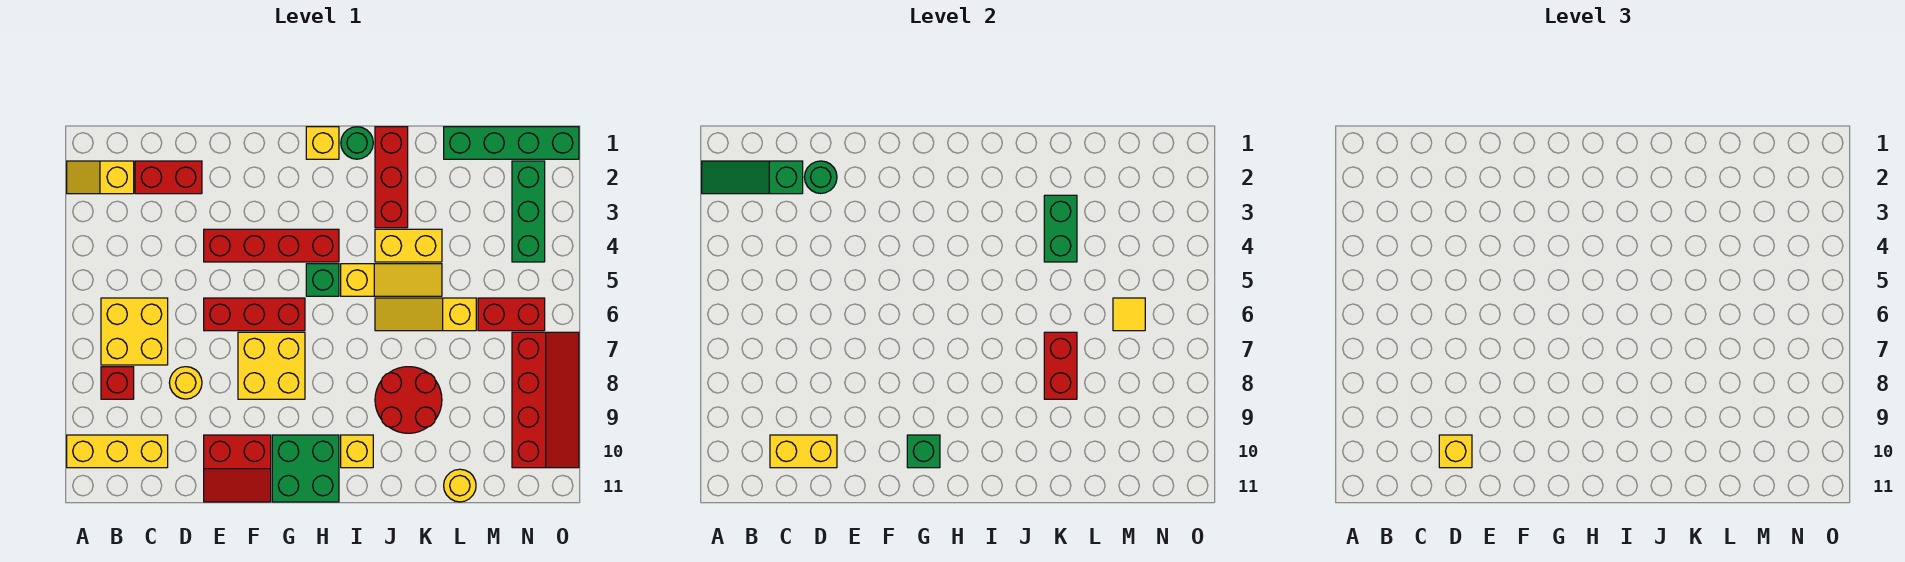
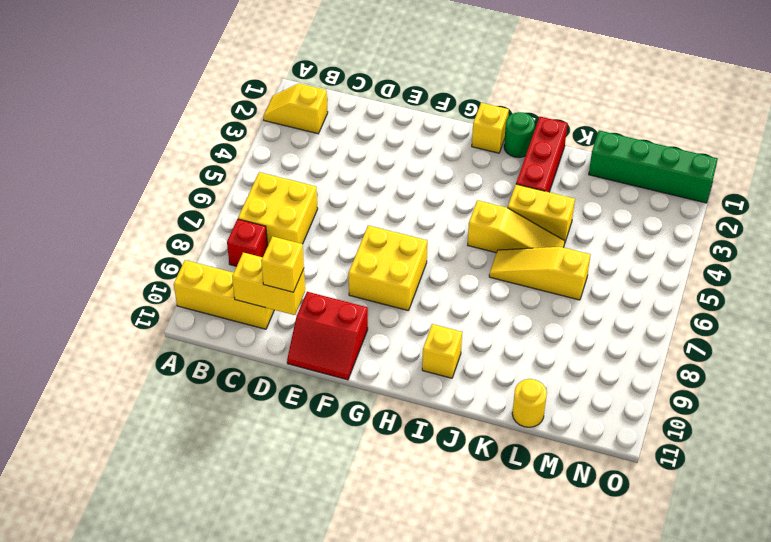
none -> red brick C2:D2 level 1
none -> yellow round brick D8 level 1
none -> red brick E4:H4 level 1
none -> red brick E6:G6 level 1

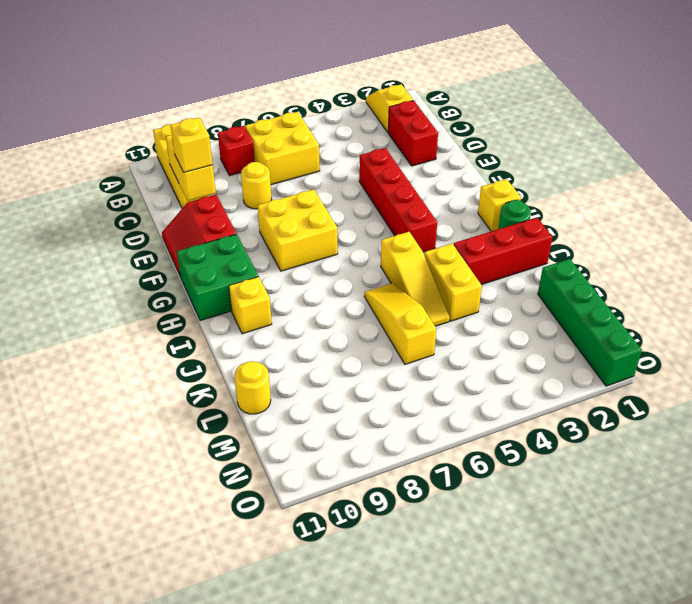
none -> red brick E6:G6 level 1
none -> green brick H5 level 1
none -> red round brick J8:K9 level 1
none -> red brick M6:N6 level 1

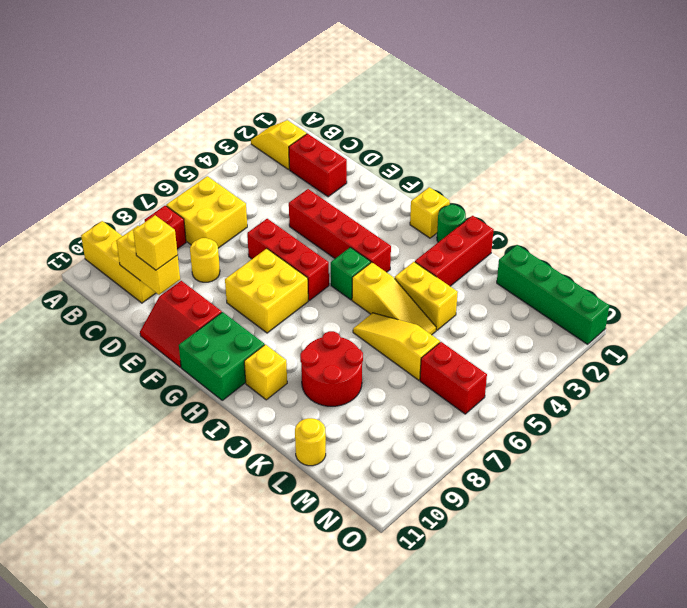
none -> green brick N2:N4 level 1
none -> red slope N7:O10 level 1 top N
none -> green slope A2:C2 level 2 top C
none -> green round brick D2 level 2

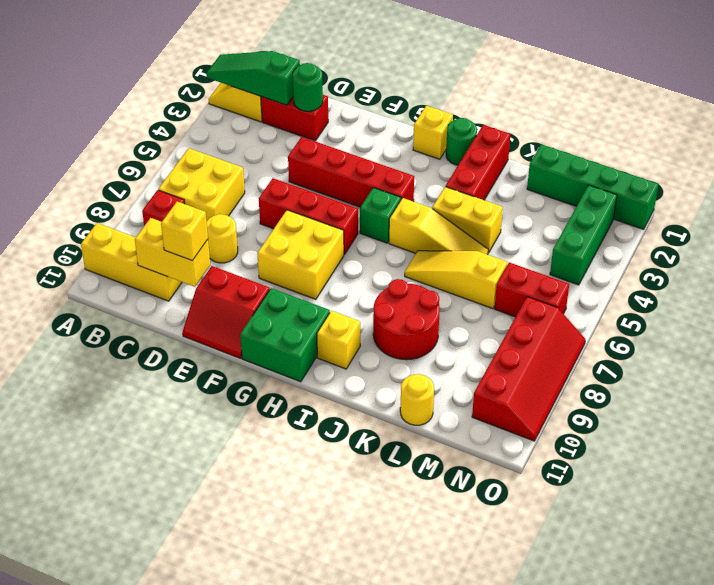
none -> green brick G10 level 2
none -> green brick K3:K4 level 2
none -> red brick K7:K8 level 2
none -> yellow tile M6 level 2

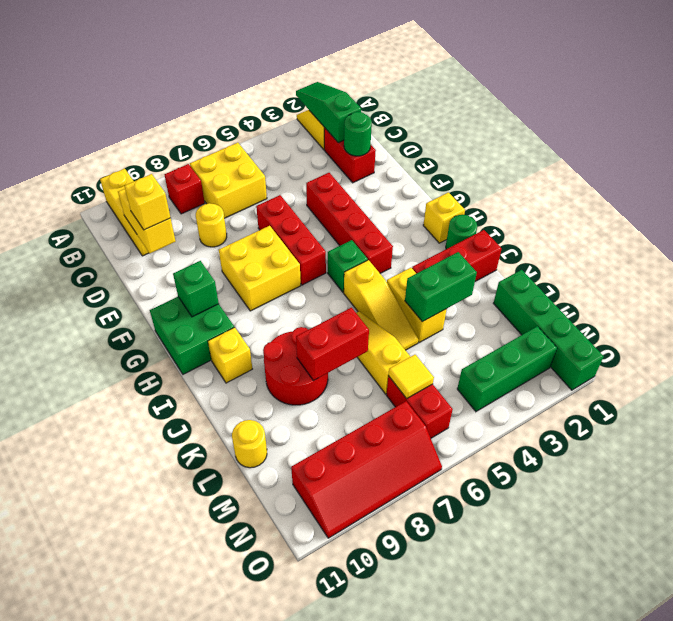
none -> red slope E10:F11 level 1 top 10

